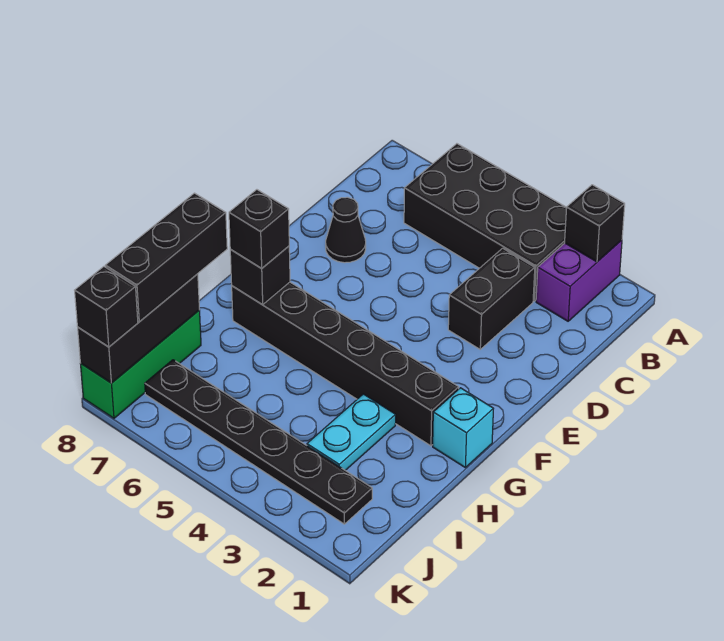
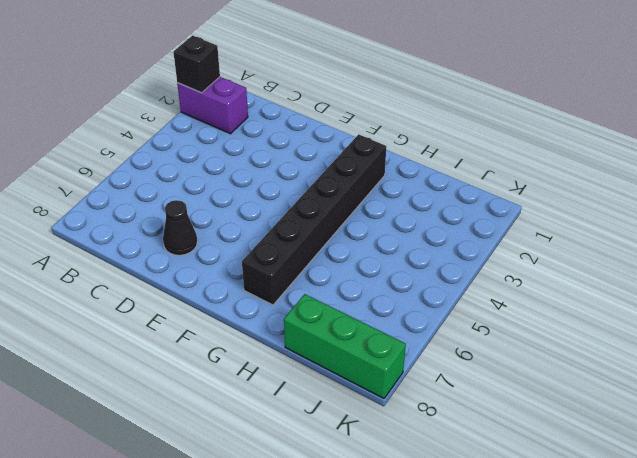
none -> black brick A3:B6 level 1
none -> black brick C3:D3 level 1
none -> cyan brick G1 level 1

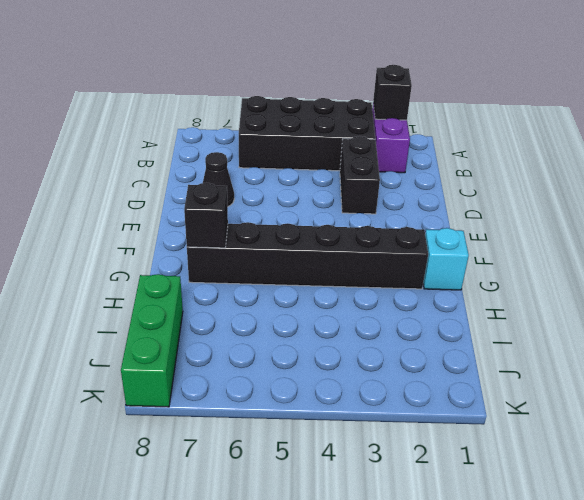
none -> cyan plate H3:I3 level 1
none -> black plate J2:J7 level 1
none -> black brick I8:K8 level 2

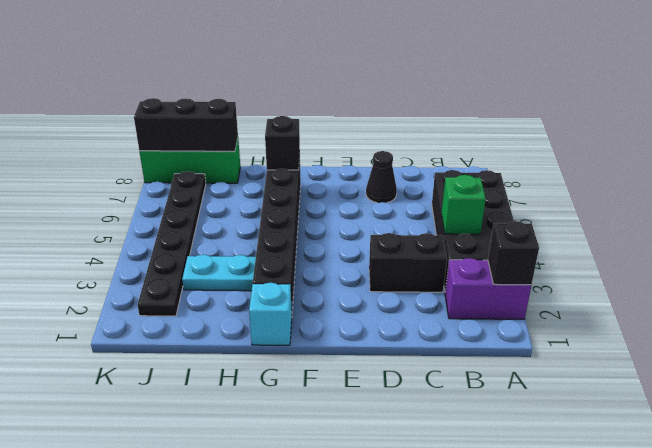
green brick B4 level 2 -> none
none -> black brick G7 level 3
none -> black brick H8:J8 level 3
none -> black brick K8 level 3

